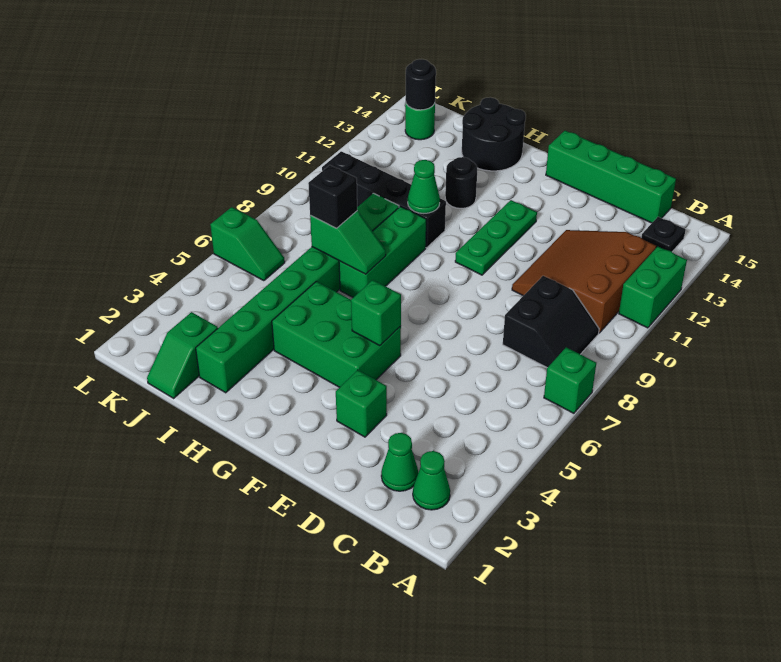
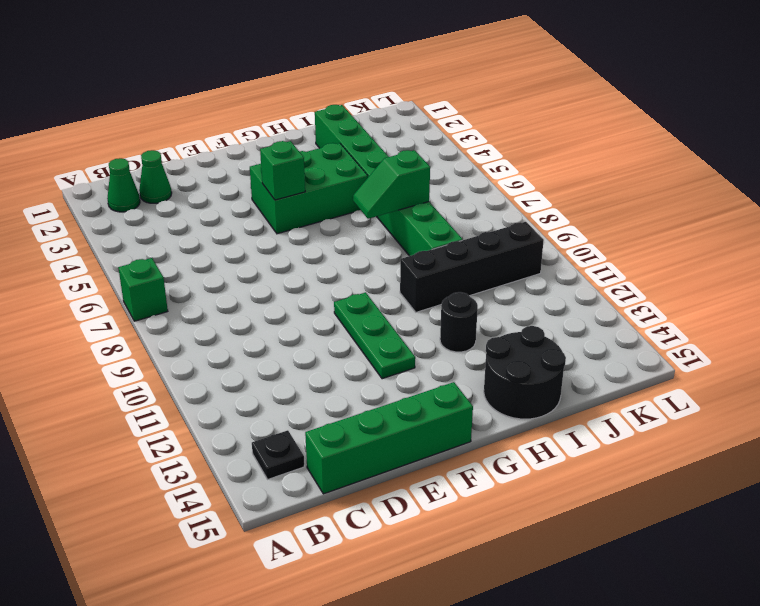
none -> green brick A11:A12 level 1
none -> black slope B8:C9 level 1 top C
none -> brown slope B10:D12 level 1 top B

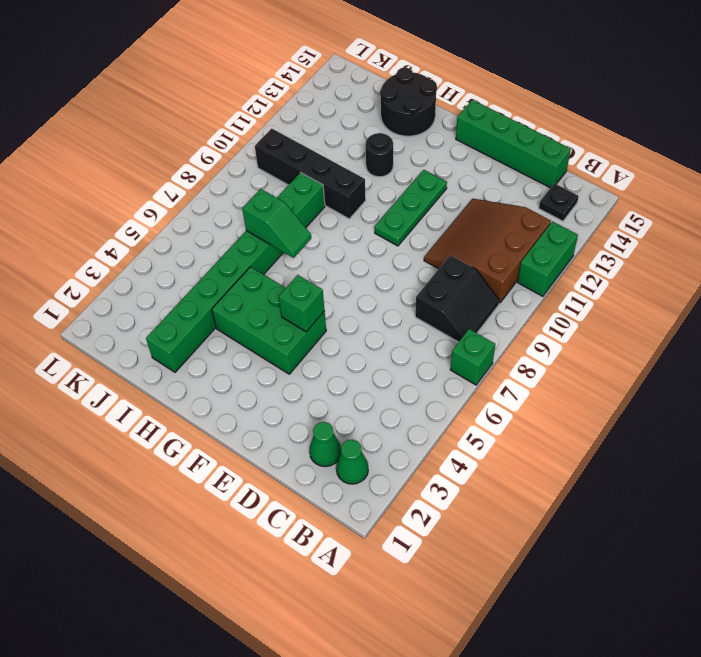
none -> green brick E3 level 1
none -> green brick H7:H9 level 1
none -> green slope J1:J2 level 1 top 2

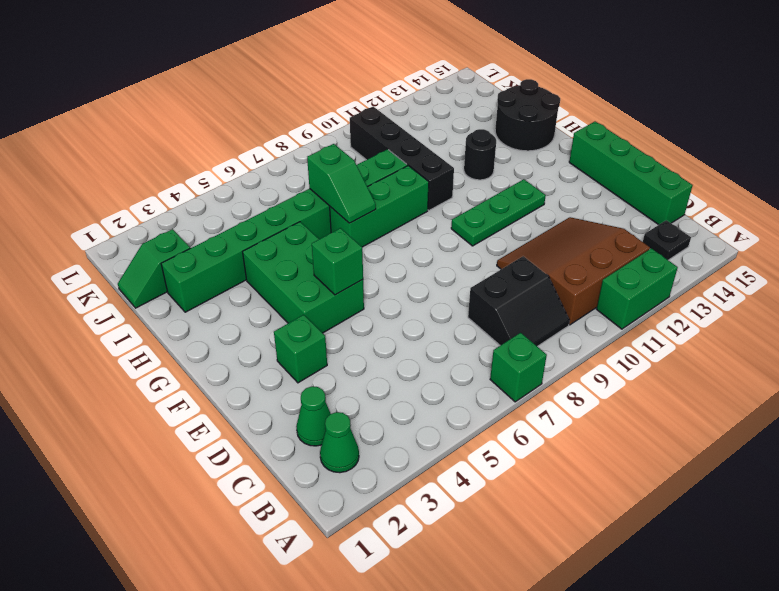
none -> green slope K6:L6 level 1 top L
none -> green round brick K14 level 1
none -> green cone H10 level 2

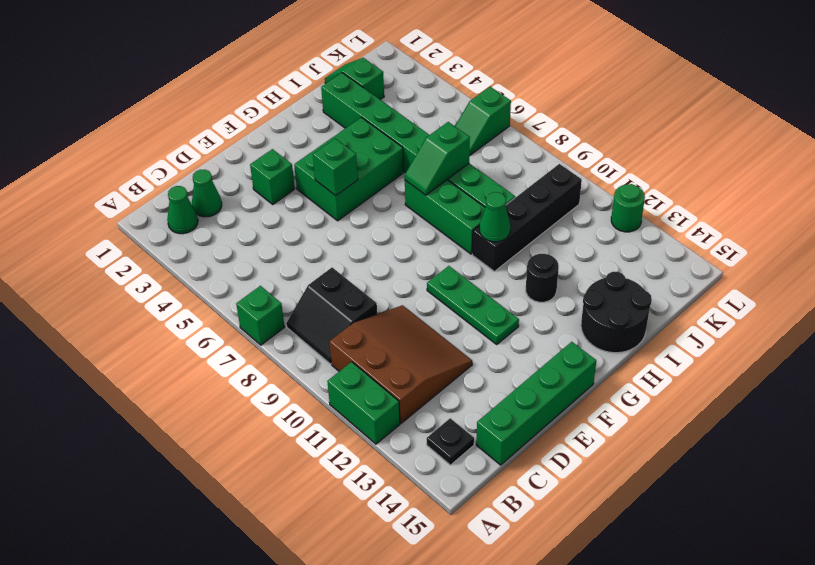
green round brick L12 level 1 -> green round brick K14 level 1
none -> black round brick K14 level 2
none -> black brick I7 level 3

